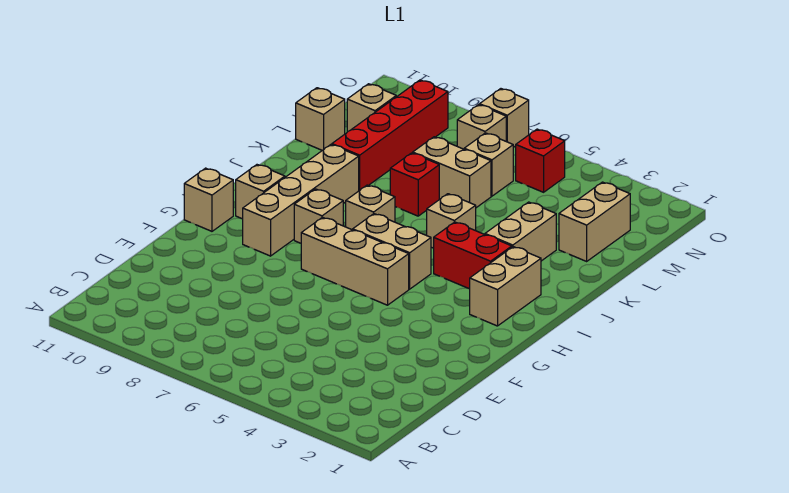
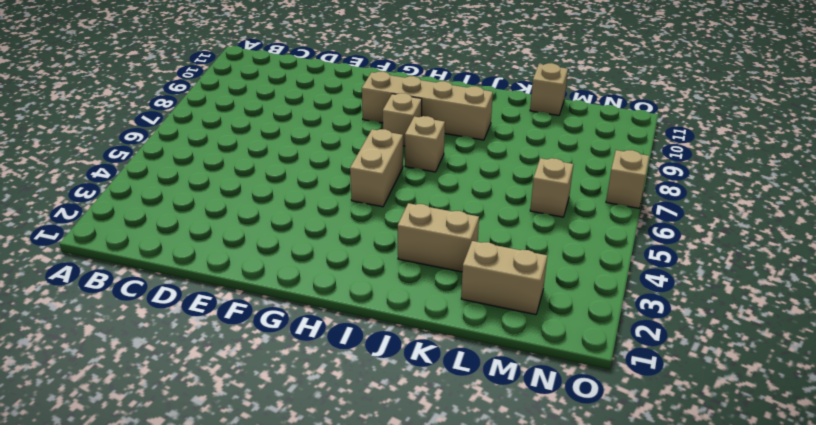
none -> tan brick G5:G7 level 1
none -> tan brick G11 level 1
none -> tan brick H2:I2 level 1

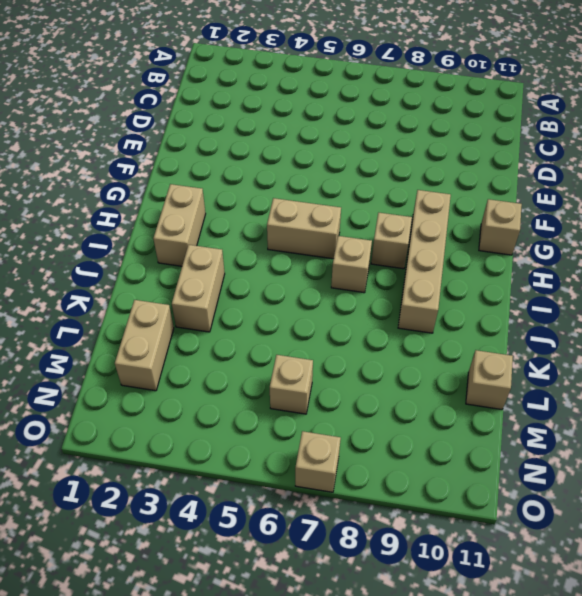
none -> tan brick G5:G7 level 1
none -> tan brick H10 level 1
none -> red brick I3:I4 level 1

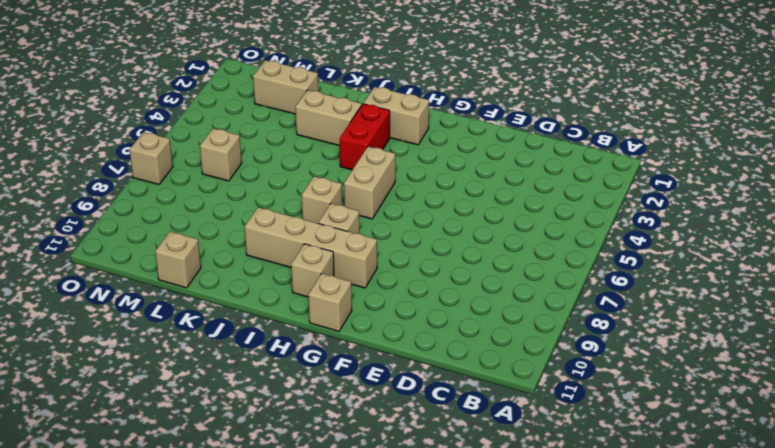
none -> tan brick G5:G7 level 1
none -> tan brick J5 level 1
none -> red brick K7 level 1

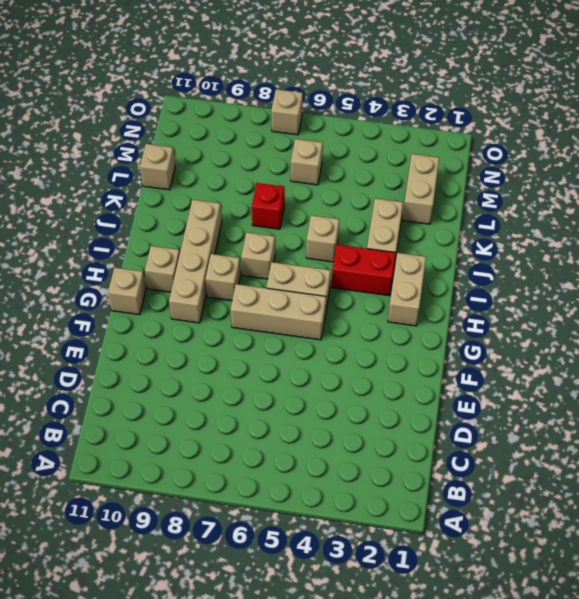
none -> red brick K9:N9 level 1
none -> tan brick L6:L7 level 1
none -> tan brick M10 level 1

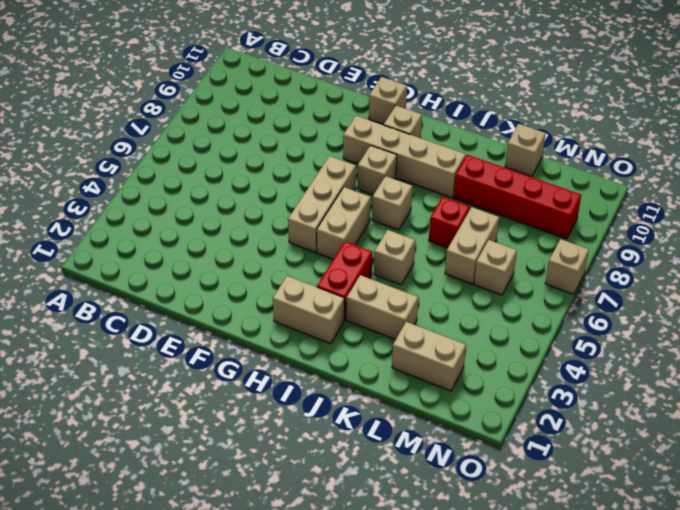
none -> tan brick M10 level 1
none -> red brick N5 level 1
none -> tan brick N7 level 1

